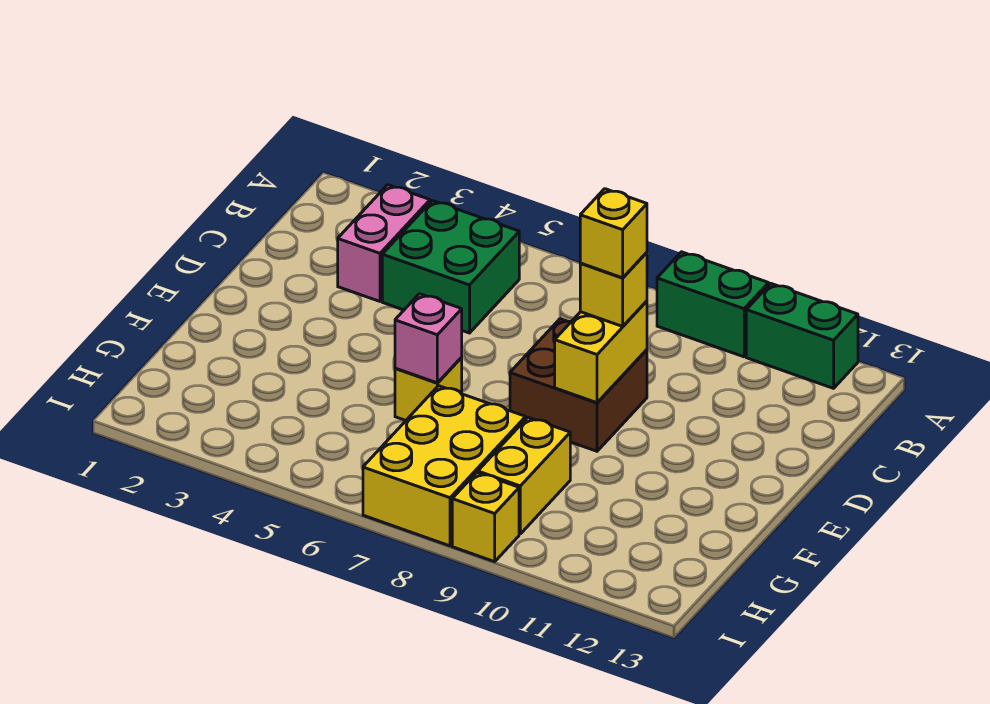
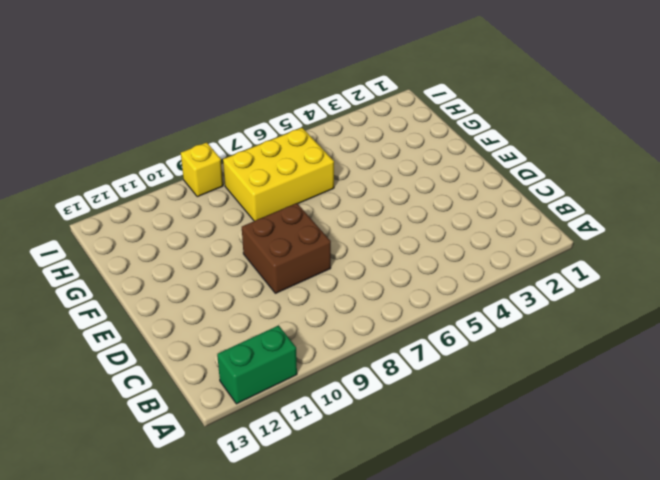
yellow brick G6:H8 level 1 -> yellow brick G7:I8 level 1
none -> green brick A9:A10 level 1
none -> pink brick B3:C3 level 1
none -> green brick B4:C5 level 1

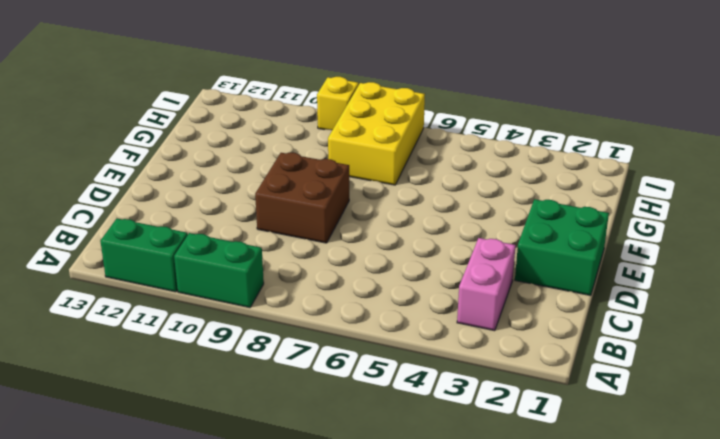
green brick D1:E2 level 1 -> green brick B4:C5 level 1
none -> yellow brick F6 level 1
none -> yellow brick G9:H9 level 1
none -> yellow brick D9:E9 level 2

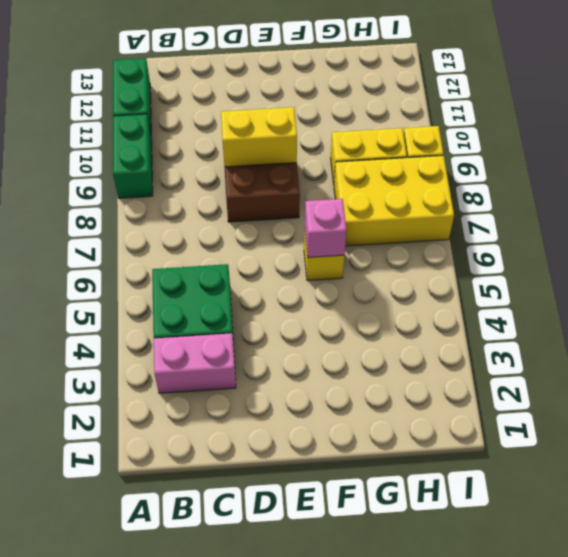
none -> yellow brick D9 level 3
none -> yellow brick D9 level 4

